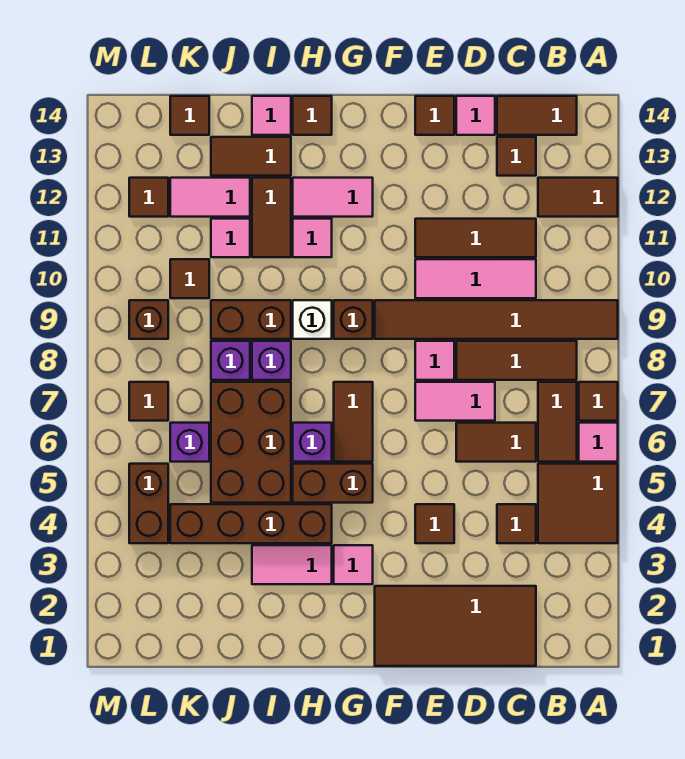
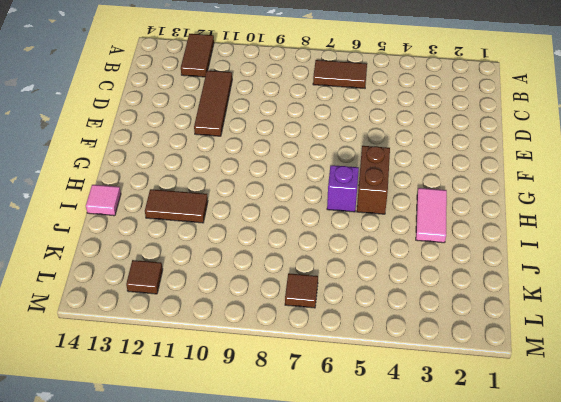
none -> brown tile A4:B5 level 1
none -> pink tile A6 level 1
none -> brown tile A7 level 1
none -> brown tile A9:F9 level 1

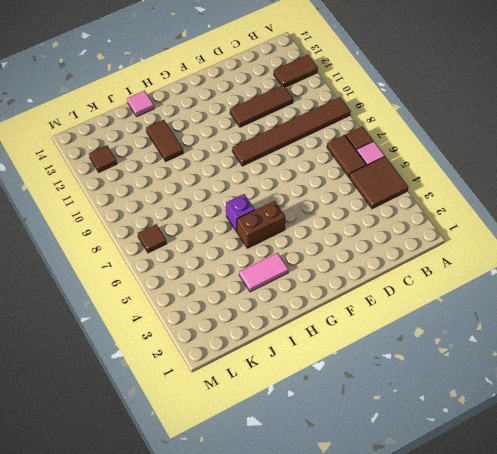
none -> brown tile B8:D8 level 1
none -> brown tile B14:C14 level 1
none -> brown tile C1:F2 level 1
none -> brown tile C4 level 1

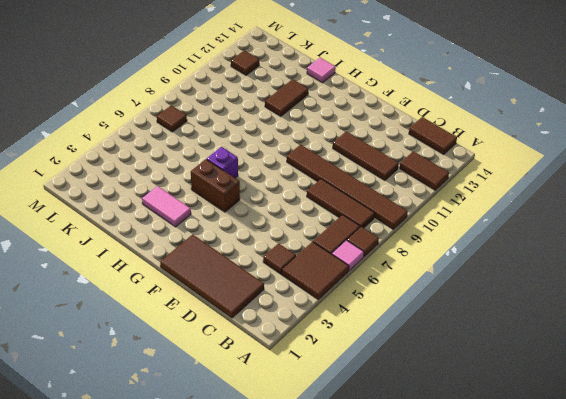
none -> brown tile C6:D6 level 1
none -> pink tile C10:E10 level 1
none -> brown tile C13 level 1
none -> pink tile D7:E7 level 1

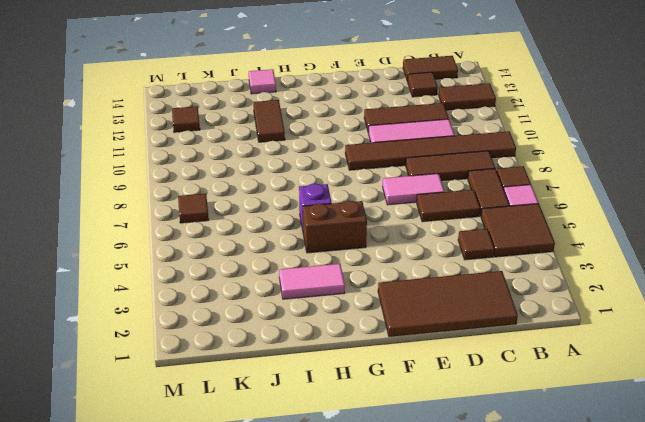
none -> pink tile D14 level 1
none -> brown tile E4 level 1
none -> pink tile E8 level 1
none -> brown tile E14 level 1

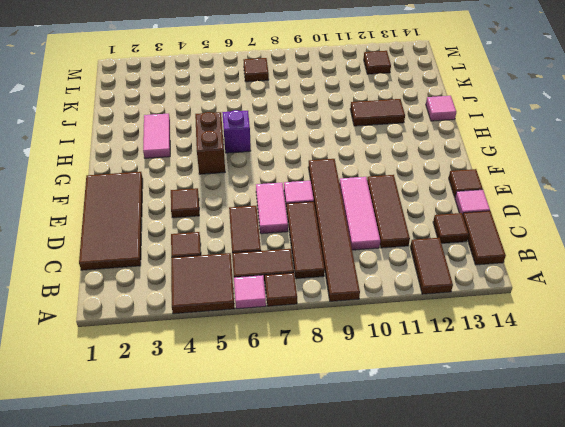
none -> pink tile G3 level 1
none -> brown tile G6:G7 level 1
none -> brown brick G9 level 1
none -> pink tile G12:H12 level 1

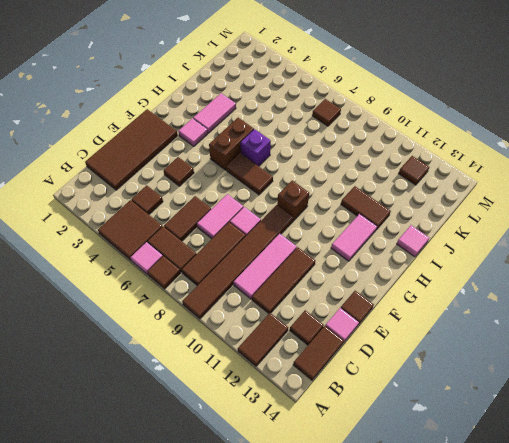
none -> brown brick H4:K4 level 1
none -> white brick H9 level 1
none -> pink tile H11 level 1
none -> brown tile H14 level 1

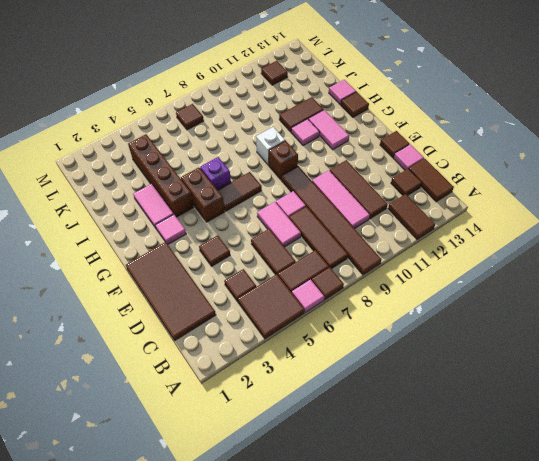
none -> brown brick I5:J7 level 1
none -> purple brick I8 level 1
none -> brown brick I9:J9 level 1
none -> brown tile I13:J13 level 1

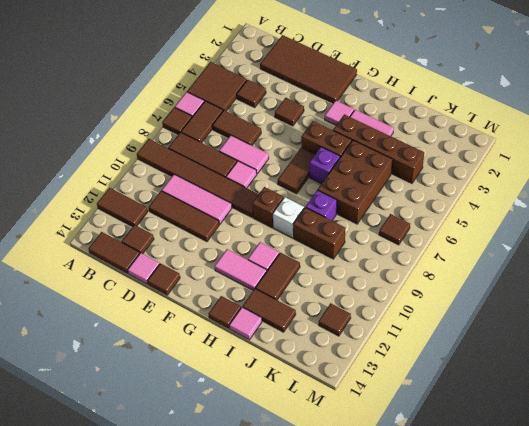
none -> purple brick J8 level 1
none -> pink tile J11 level 1
none -> pink tile J12:K12 level 1
none -> purple brick K6 level 1

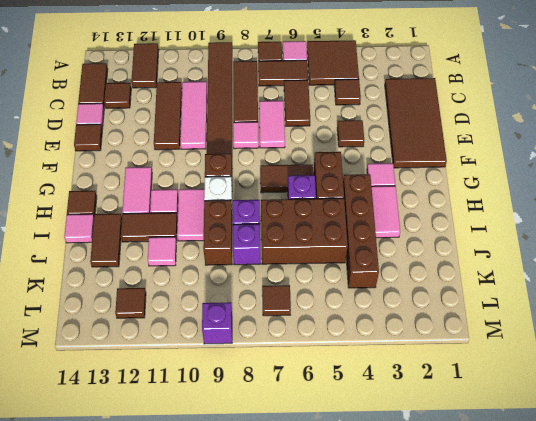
pink tile H10:I10 level 1 -> pink tile J12:K12 level 1
purple brick M9 level 1 -> purple brick K6 level 1
none -> brown tile K10 level 1
none -> brown tile K14 level 1
none -> brown brick L4:L5 level 1
none -> brown brick L9 level 1

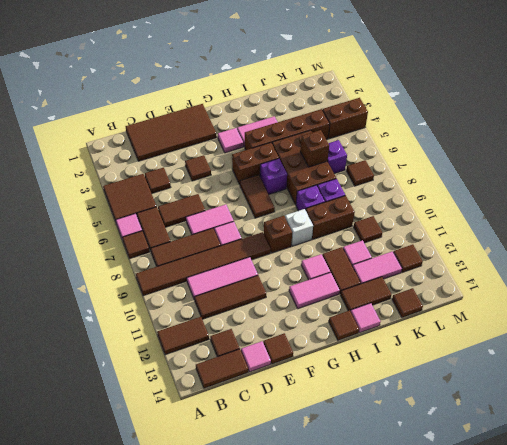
brown brick J6 level 2 -> brown brick L9 level 1
brown brick L4:M4 level 1 -> brown brick L4:L5 level 1

